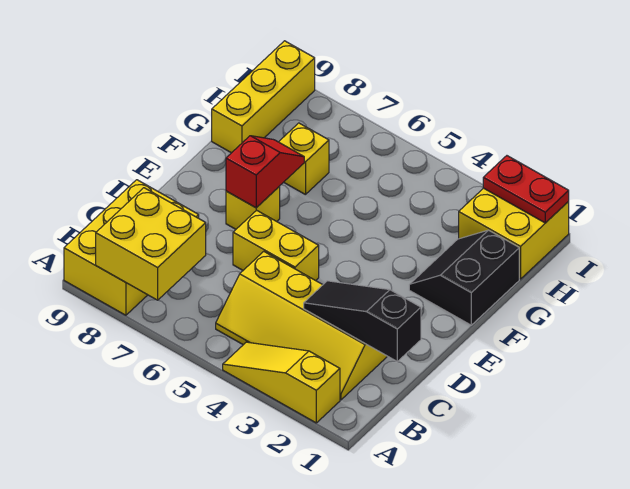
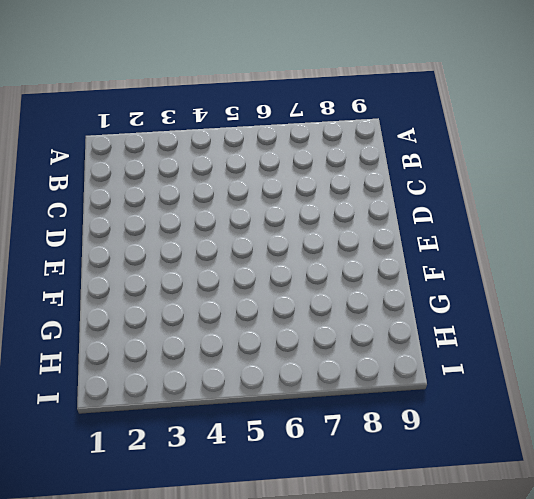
none -> yellow slope A2:A4 level 1 top 2
none -> yellow brick A8:C9 level 1
none -> yellow slope B2:C5 level 1 top C

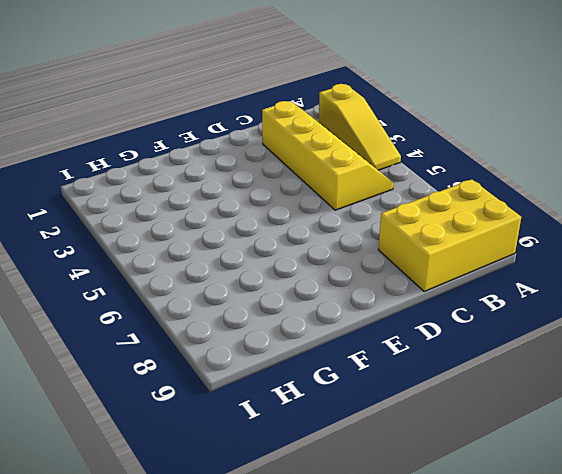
none -> yellow brick D5:D6 level 1
none -> yellow brick E7 level 1
none -> black slope F1:G2 level 1 top 1

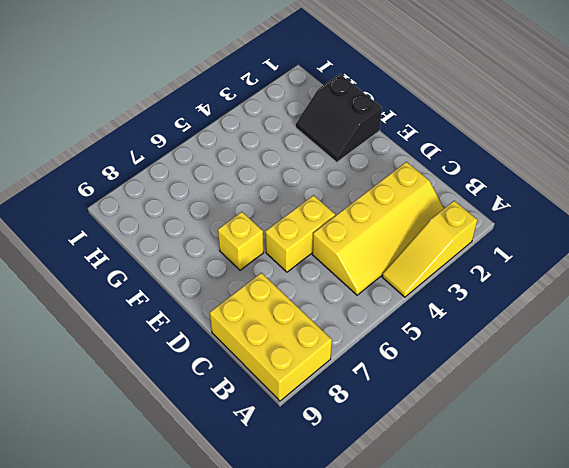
none -> yellow brick G7 level 1
none -> yellow brick G9:I9 level 1
none -> yellow brick H1:I2 level 1

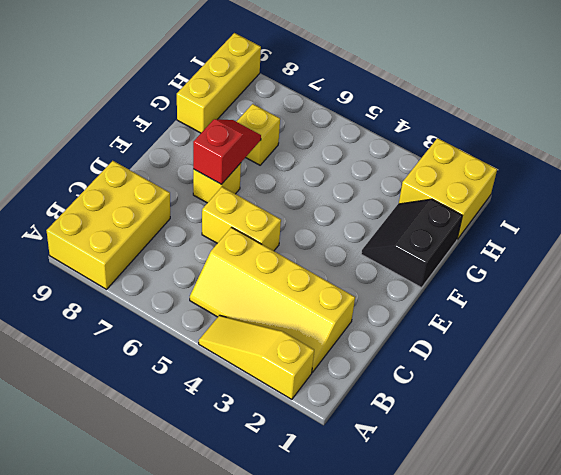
none -> yellow brick A7:B8 level 2
none -> black slope C1:C3 level 2 top 1
none -> red plate I1:I2 level 2

